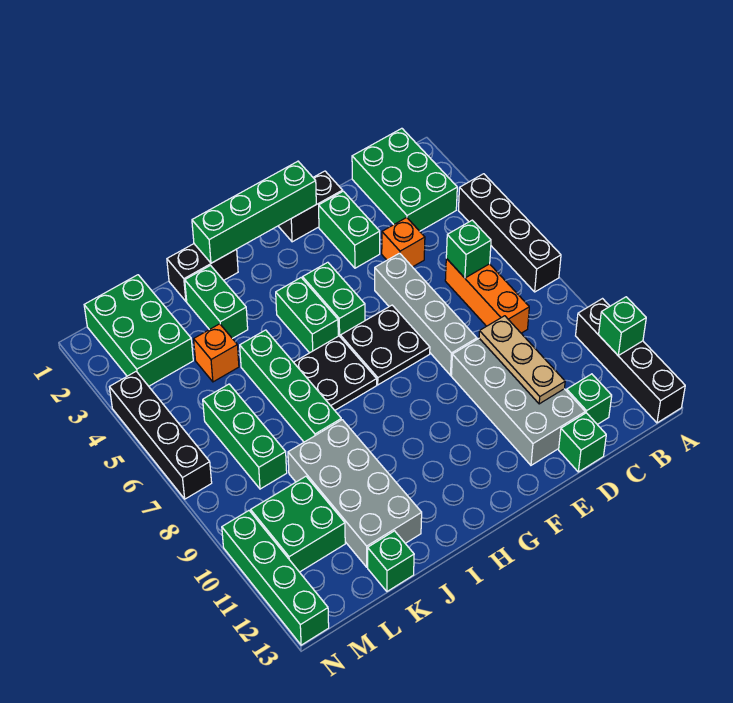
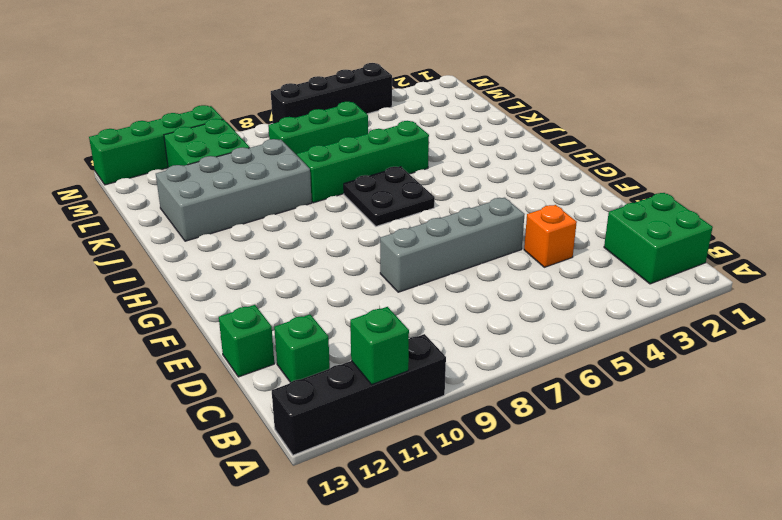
green brick B1:C2 level 1 -> green brick B1:C3 level 1
none -> black brick A4:A7 level 1
none -> orange brick C6:C8 level 1
none -> grey brick D9:E12 level 1
none -> black brick E1:F1 level 1

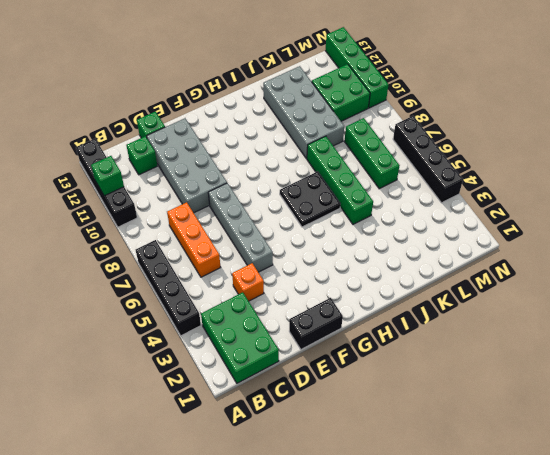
none -> green brick E2:E3 level 1
none -> black plate F6:G7 level 1
none -> green brick G4:G5 level 1
none -> green brick H4:H5 level 1

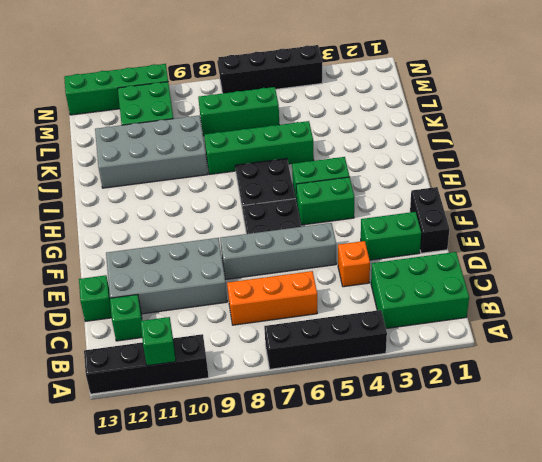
none -> black brick I1:J1 level 1
none -> green brick J2:J3 level 1
none -> orange brick K4 level 1
none -> green brick K13 level 1

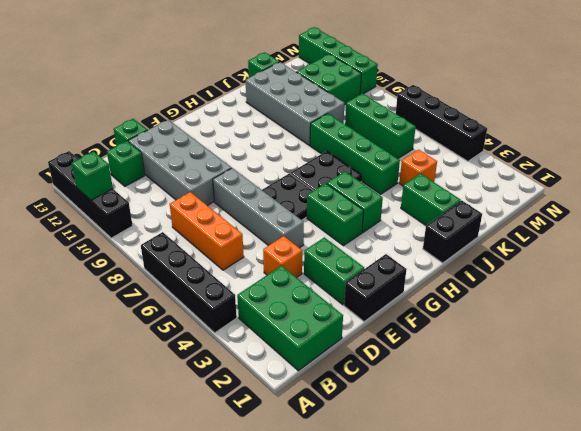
none -> green brick L1:M3 level 1
none -> green brick C6 level 2
none -> tan plate D9:D11 level 2
none -> green brick F1:I1 level 2

